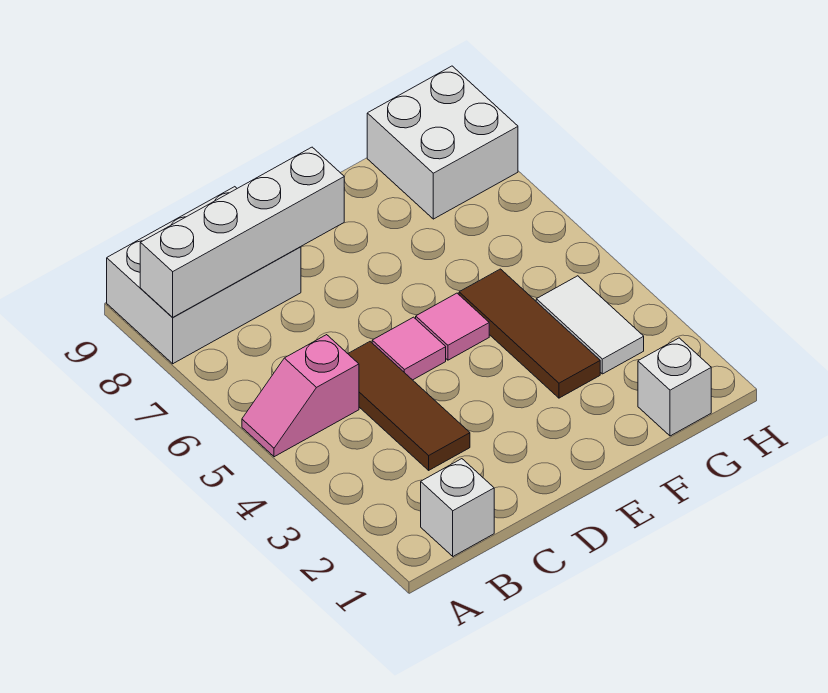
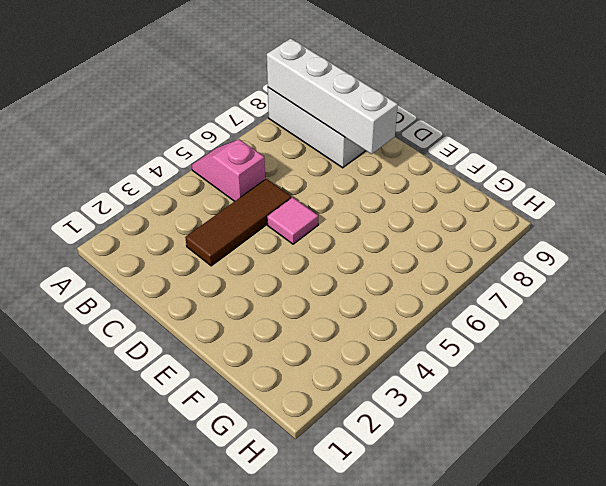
none -> white brick B1 level 1
none -> pink tile E5 level 1

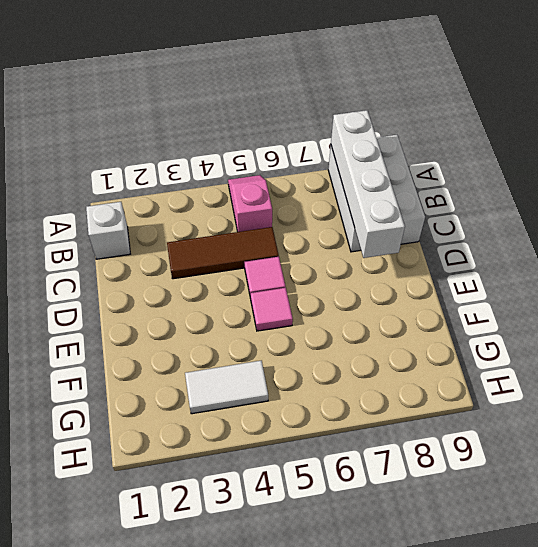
none -> brown tile F3:F5 level 1
none -> white brick G1 level 1

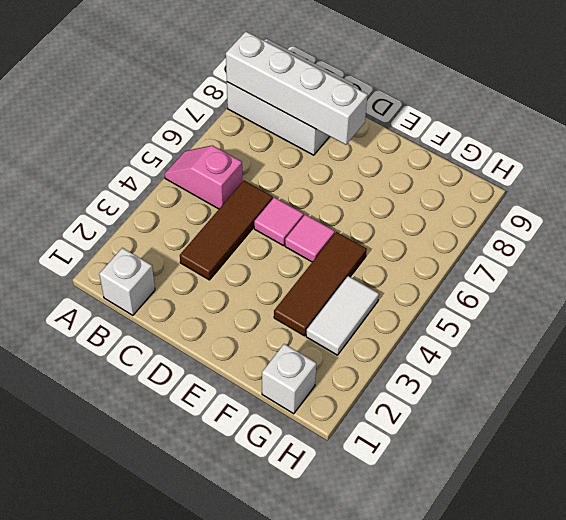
none -> white brick G8:H9 level 1

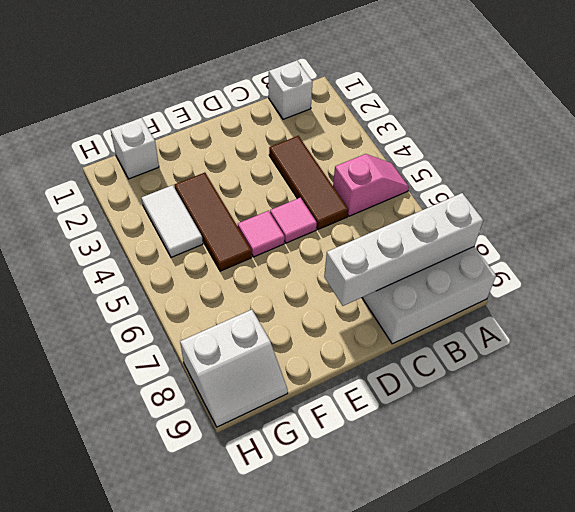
white slope G8:H9 level 1 top 8 -> white brick G8:H9 level 1

